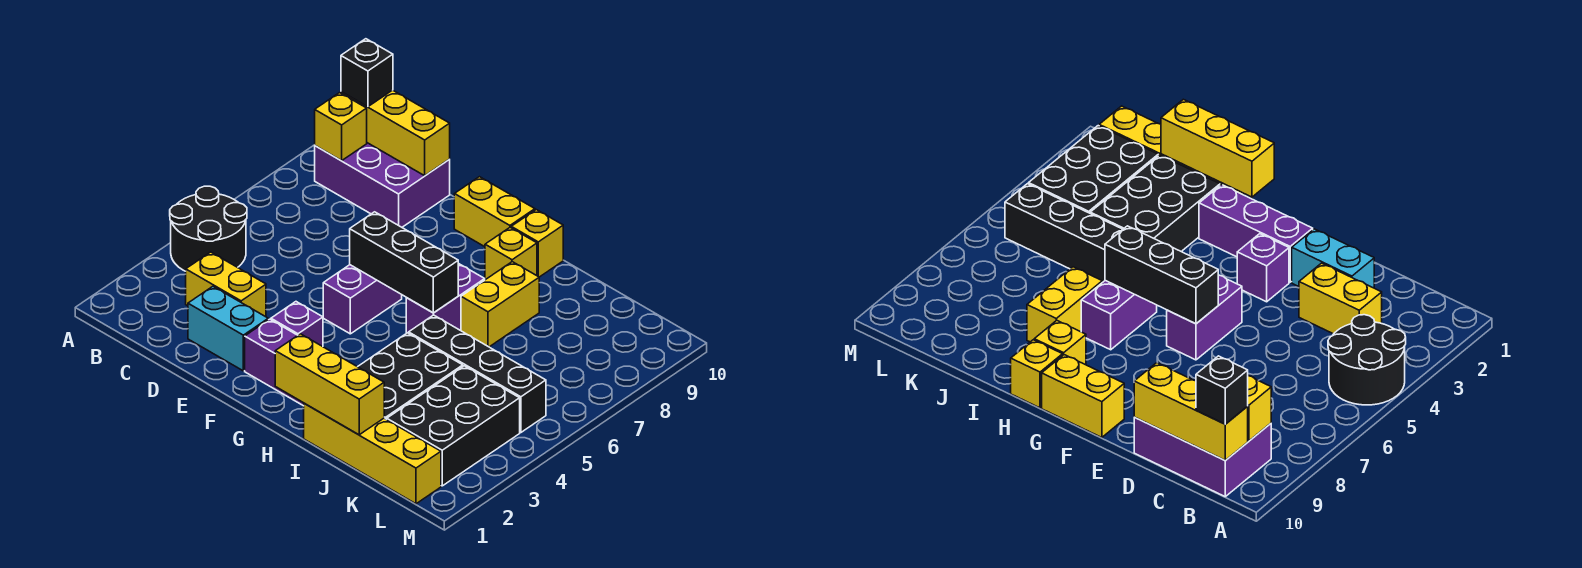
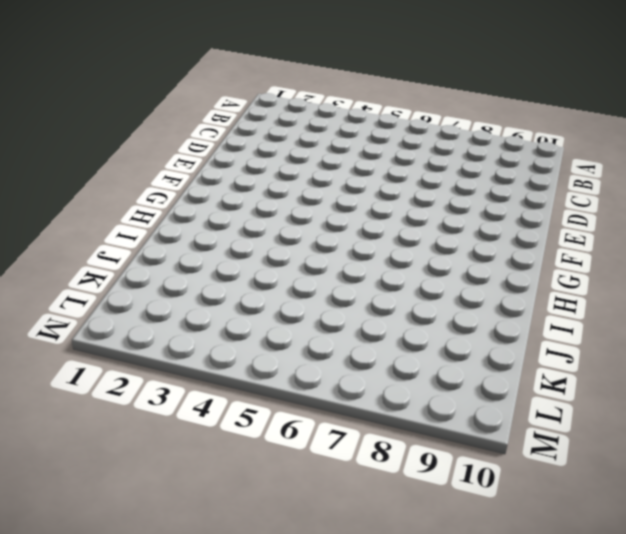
none -> black round brick A4:B5 level 1
none -> purple brick B9:D10 level 1
none -> yellow brick C3:D3 level 1

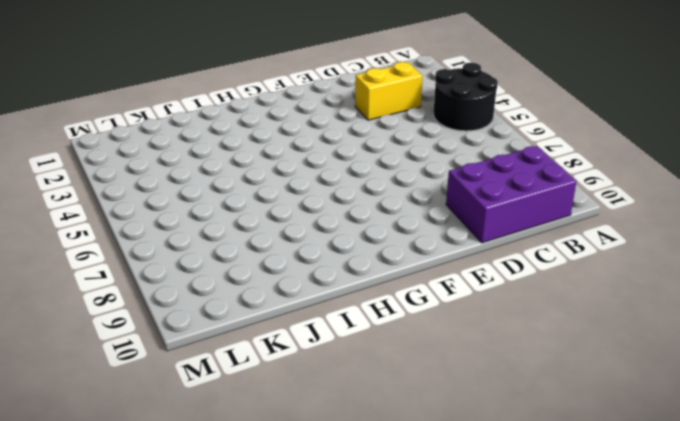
none -> cyan brick D2:E2 level 1
none -> purple brick F2:H2 level 1
none -> purple brick F3 level 1

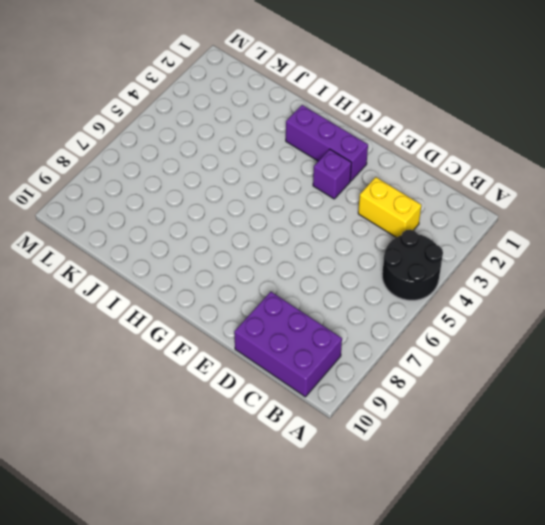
none -> cyan brick D2:E2 level 1
none -> purple brick F5:F6 level 1
none -> yellow brick F10:G10 level 1

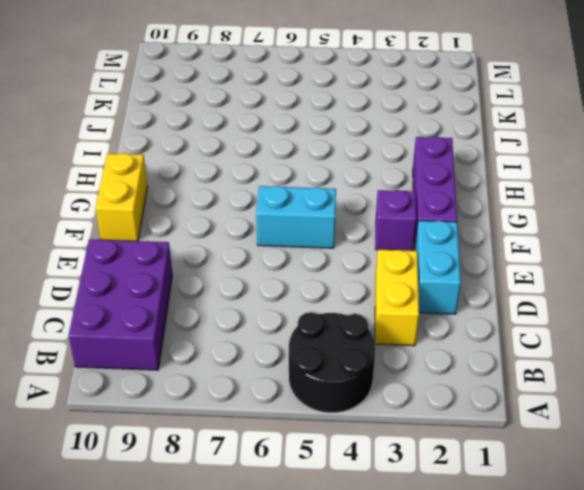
cyan brick F5:F6 level 1 -> purple brick F5:F6 level 1
none -> purple brick H6:H7 level 1
none -> yellow brick H9 level 1
none -> yellow brick H10 level 1

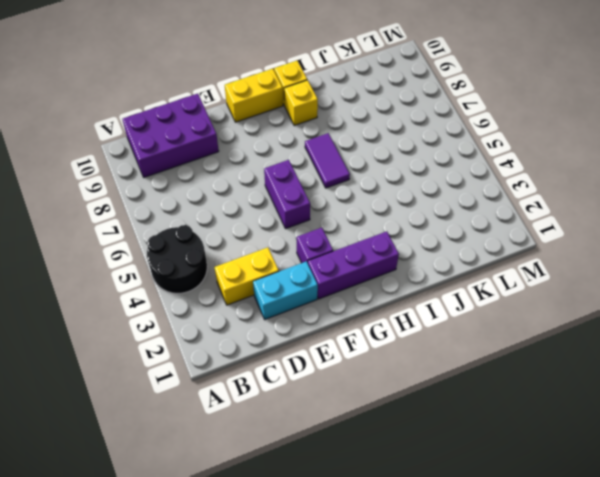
purple tile H6:H7 level 1 -> purple brick H6:H7 level 1
none -> yellow brick I1:L1 level 1
none -> black brick I2:J4 level 1
none -> black brick I5:L5 level 1

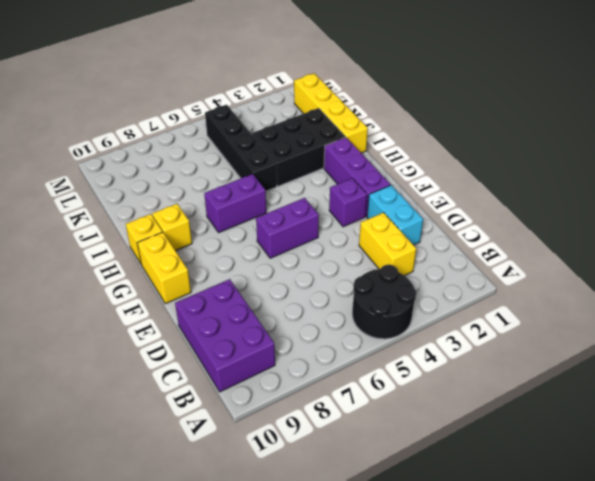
none -> yellow brick I7:I8 level 1
none -> black brick K2:L4 level 1
none -> yellow brick B9 level 2

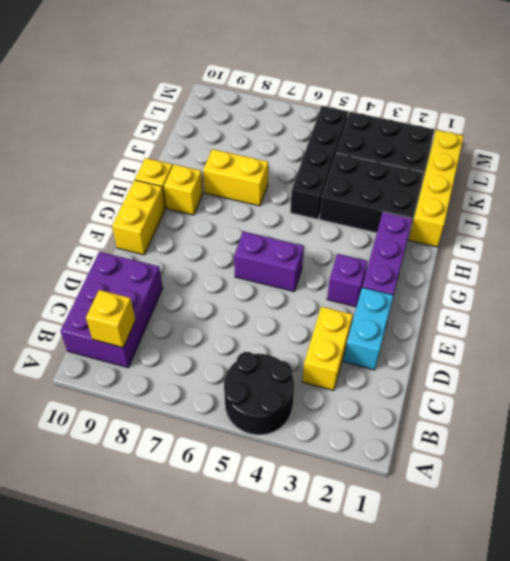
none -> purple brick H6:H7 level 1
none -> yellow brick B10:D10 level 2
none -> black brick F6:H6 level 2

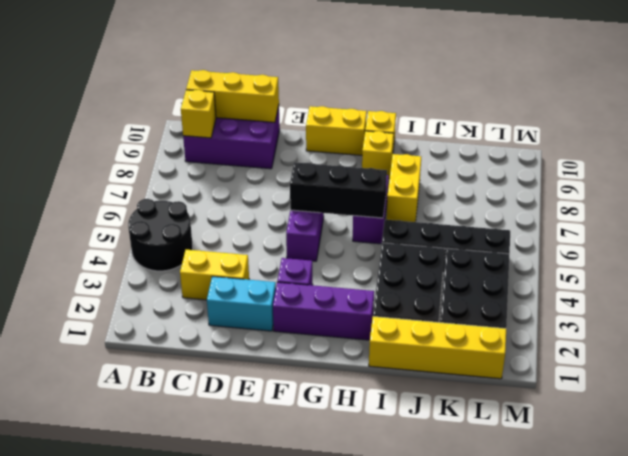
none -> yellow brick H1:J1 level 2
none -> black brick B10 level 3

